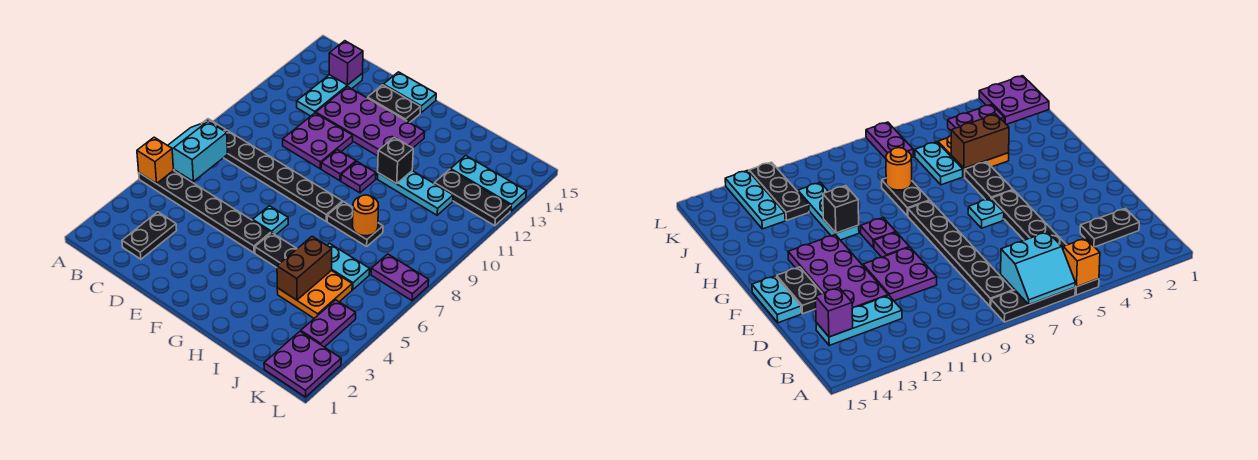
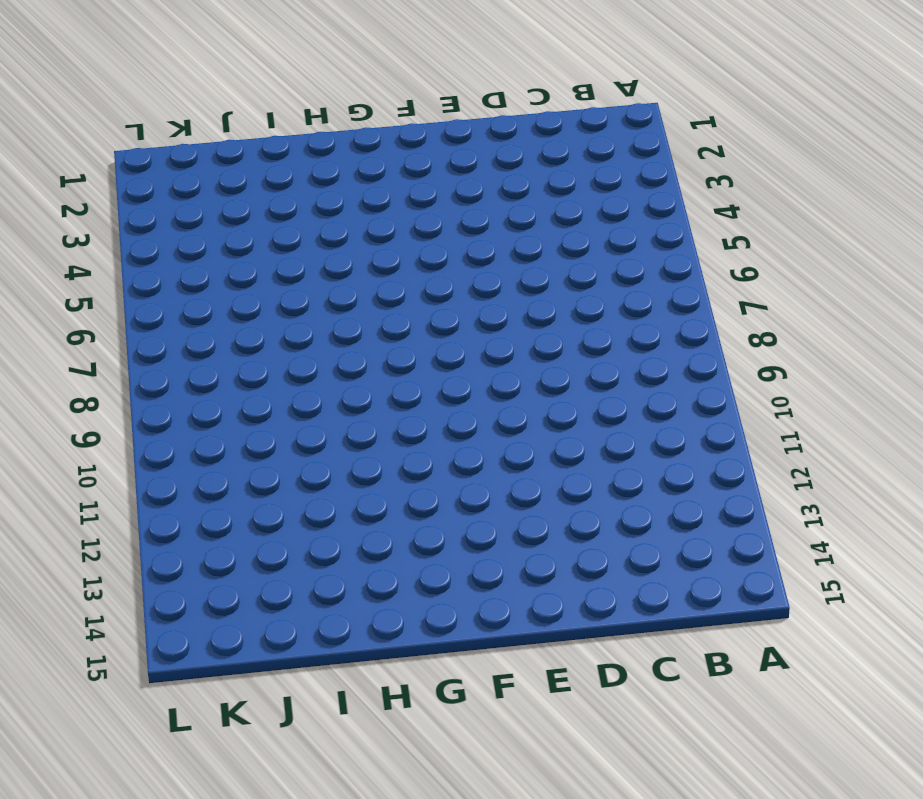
none -> black plate A5:F5 level 1
none -> black plate A6:A8 level 1
none -> black plate B8:G8 level 1

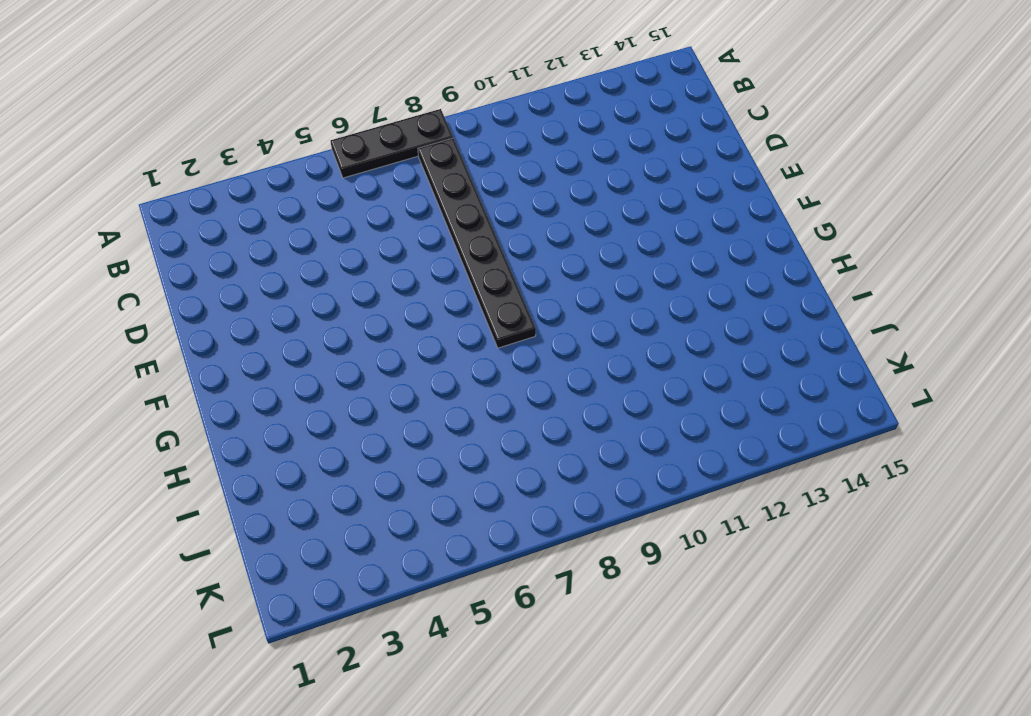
none -> black plate A5:F5 level 1
none -> black plate C2:C3 level 1
none -> cyan plate C12:C14 level 1

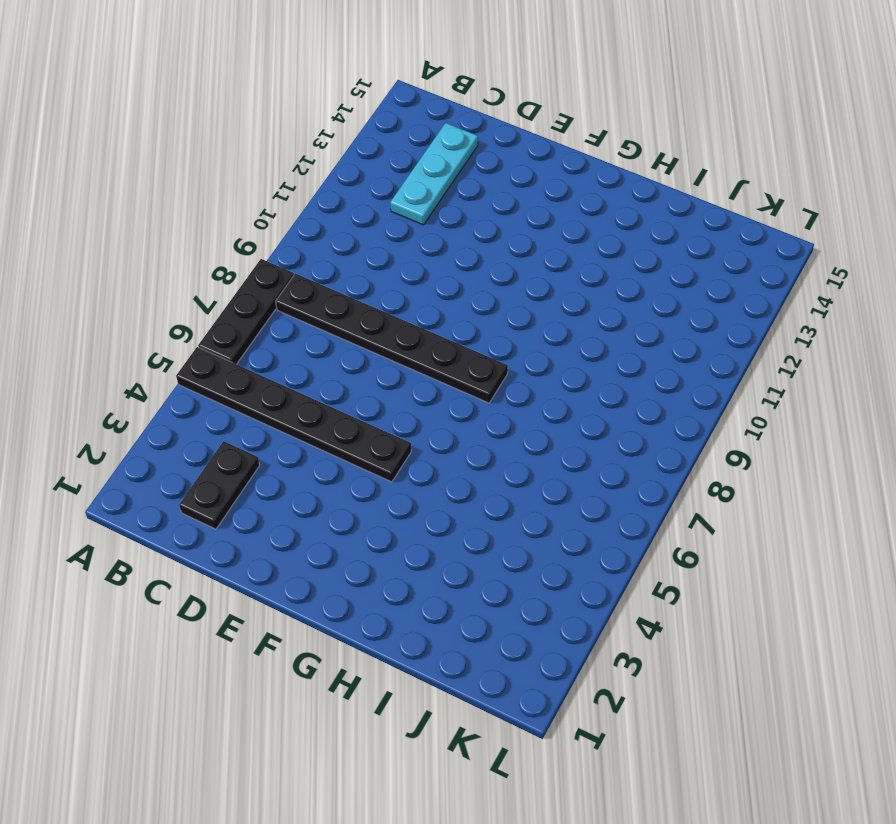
none -> purple plate D10:E11 level 1
none -> purple plate D12:G13 level 1
none -> black plate E14:F14 level 1

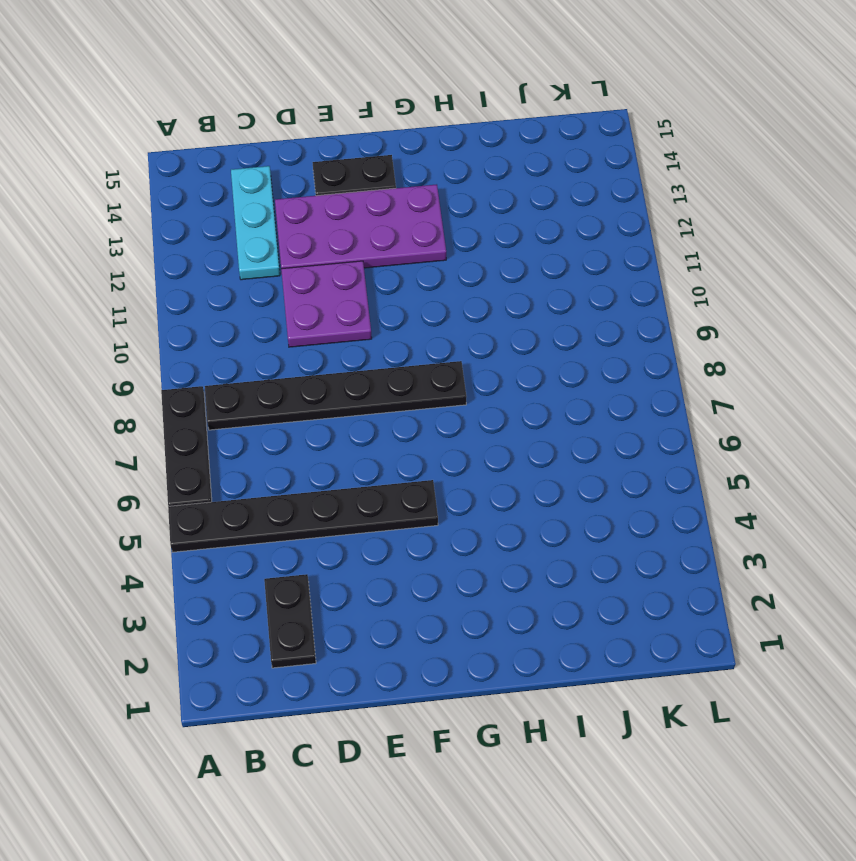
none -> cyan plate E15:F15 level 1
none -> cyan plate F6 level 1
none -> purple plate F10 level 1

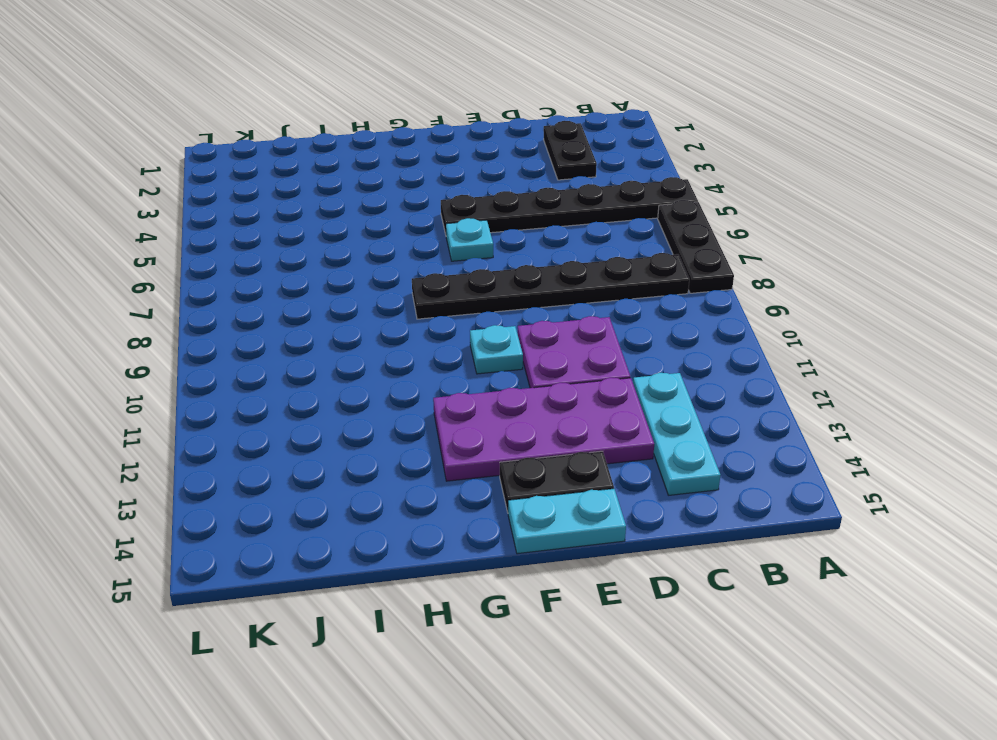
cyan plate F10 level 1 -> purple plate F10 level 1
none -> black plate G5:H5 level 1
none -> purple plate G10 level 1
none -> black plate H8:I8 level 1

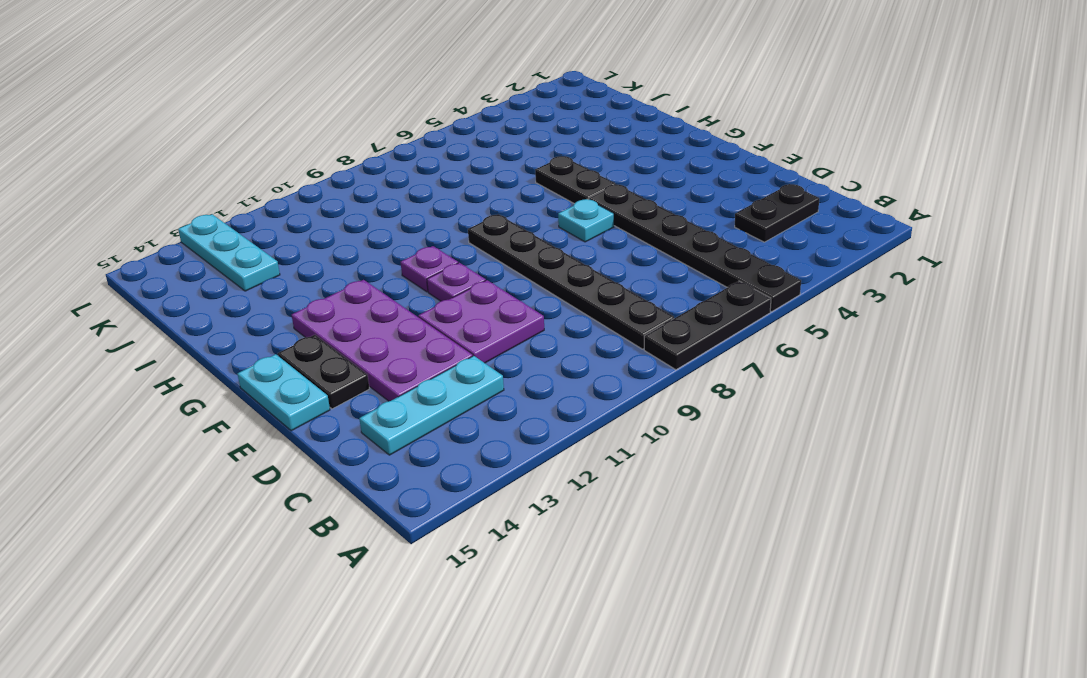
none -> black plate H8:I8 level 1
none -> cyan plate H11:J11 level 1
none -> orange plate I4:J5 level 1

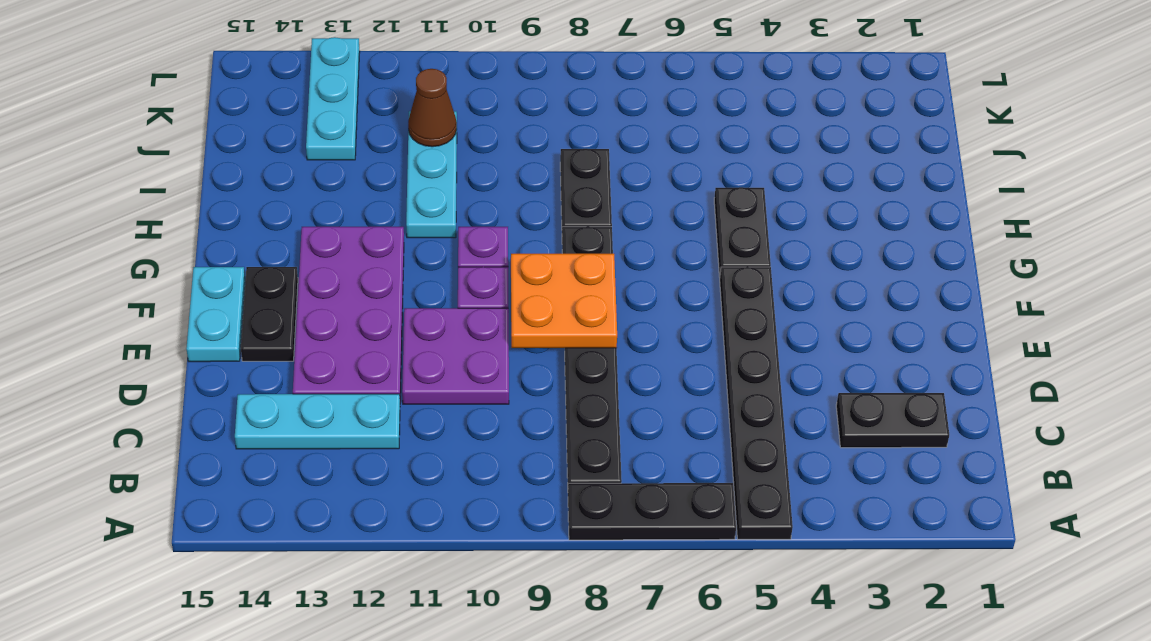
orange plate E8:F9 level 2 -> orange plate I4:J5 level 1
brown cone J11 level 2 -> none
none -> cyan plate F6 level 1
none -> cyan plate I6:J6 level 1
none -> black plate J12:L12 level 1

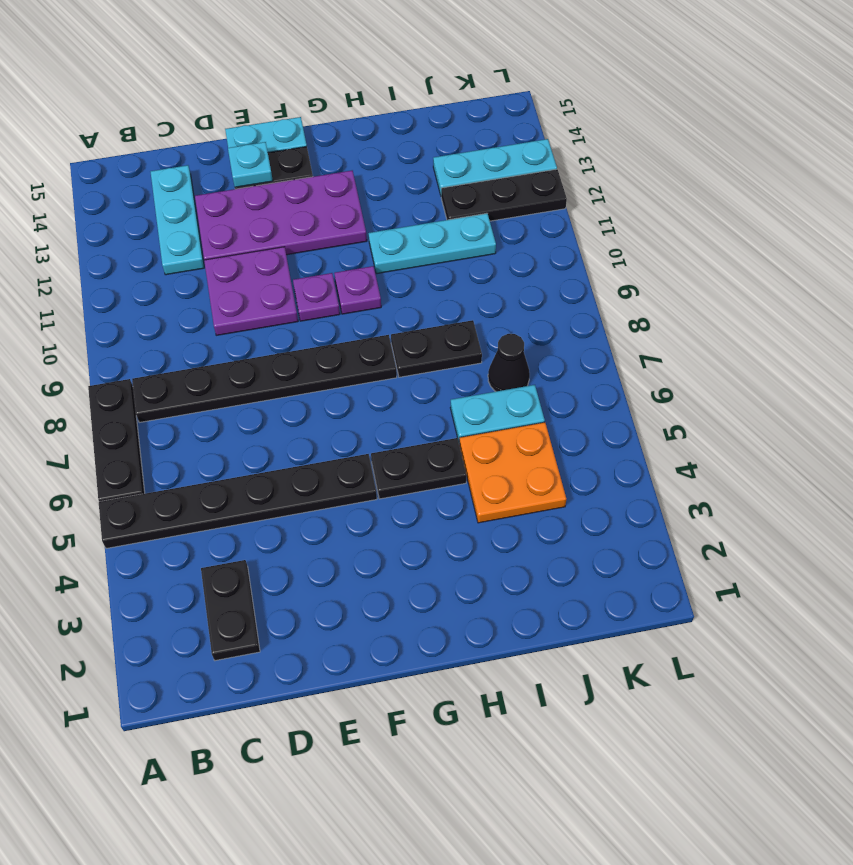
cyan plate E14 level 2 -> cyan plate F6 level 1
black cone J7 level 1 -> none
none -> purple plate K1:L2 level 1
none -> purple plate K3:K4 level 1
none -> purple plate K7:L7 level 1

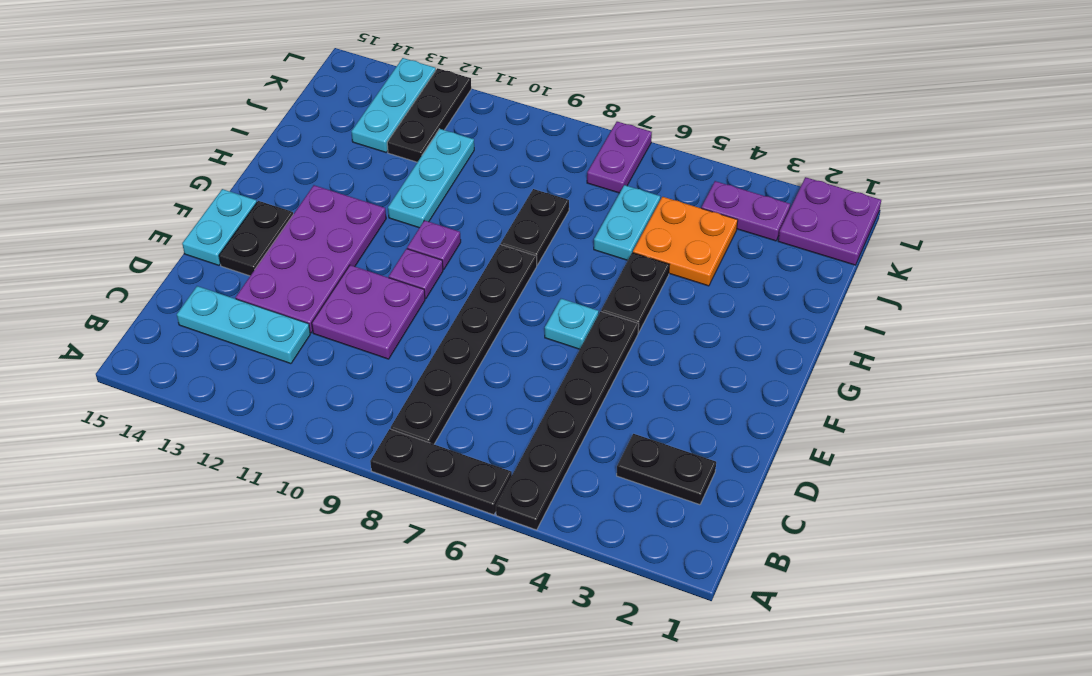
none -> orange brick A5 level 2
none -> cyan slope A6:B7 level 2 top B
none -> purple brick C14 level 2

